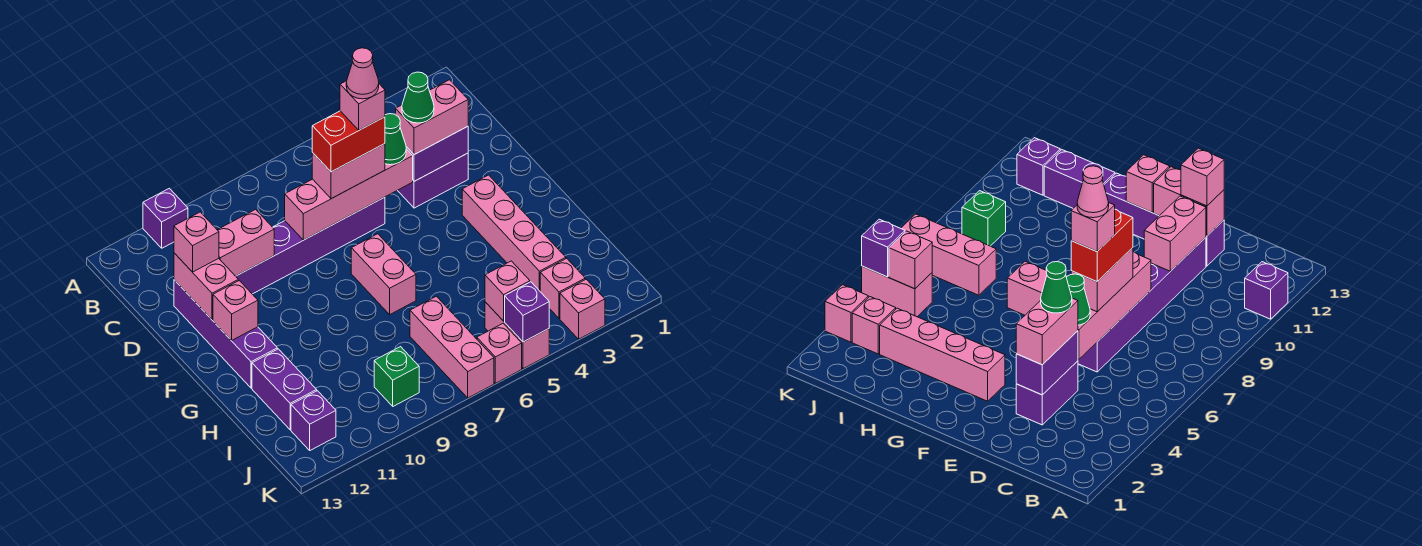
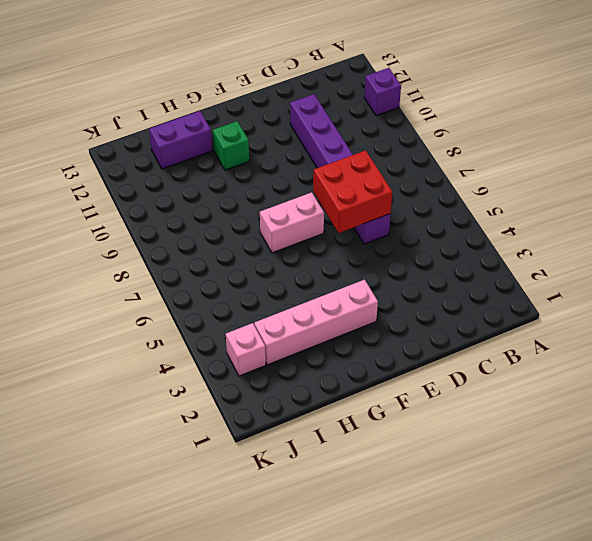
red brick D6:E7 level 2 -> pink brick D5:D8 level 2
green brick G11 level 1 -> green brick J9 level 1
none -> purple brick D3:D4 level 1
none -> purple brick D12:G12 level 1
none -> pink brick I7:K7 level 1

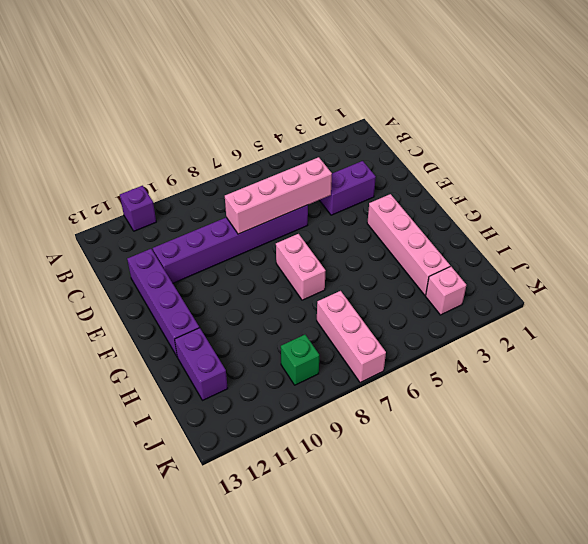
none -> pink brick J5:K5 level 1
none -> purple brick J12 level 1
none -> pink brick K3 level 1

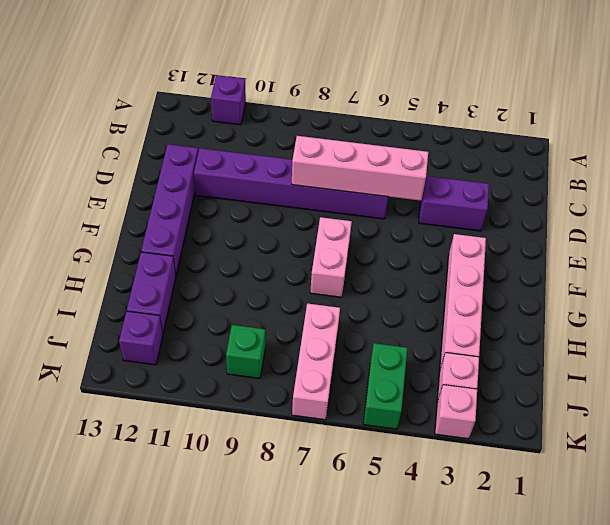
green brick J5:K5 level 1 -> pink brick J5:K5 level 1
none -> pink brick K6 level 1
none -> purple brick D3:D4 level 2
none -> pink brick D10:D11 level 2

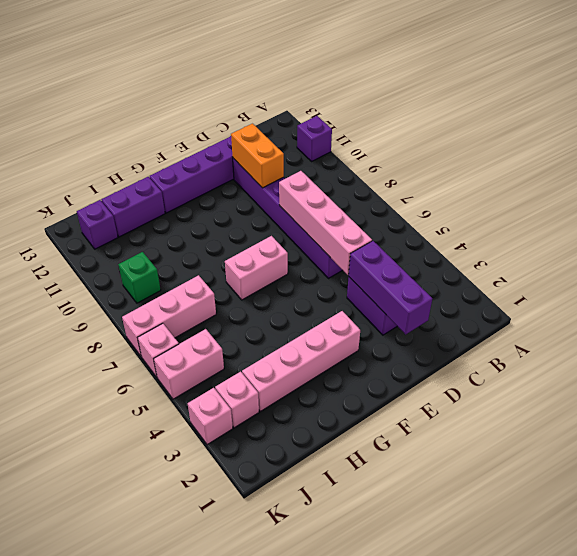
purple brick D2:D4 level 2 -> purple brick D3:D4 level 2
orange brick D10:D11 level 2 -> pink brick D10:D11 level 2
none -> pink brick D12:E12 level 2
none -> pink brick F12 level 2
none -> pink brick J5 level 2

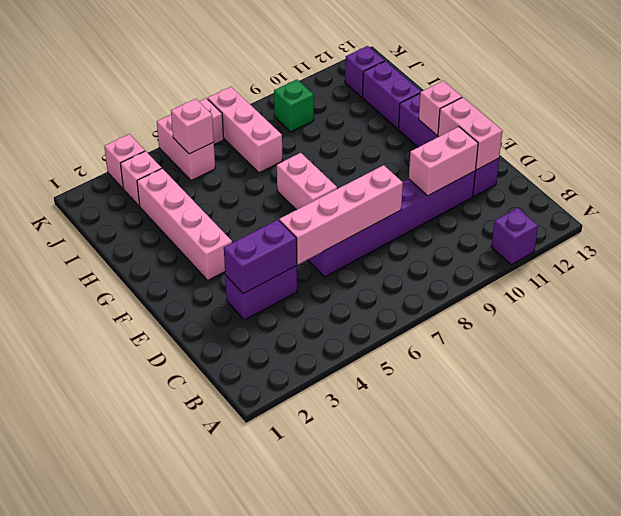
none -> purple brick K5 level 2
none -> pink brick D3:D4 level 3
none -> green cone D5 level 3

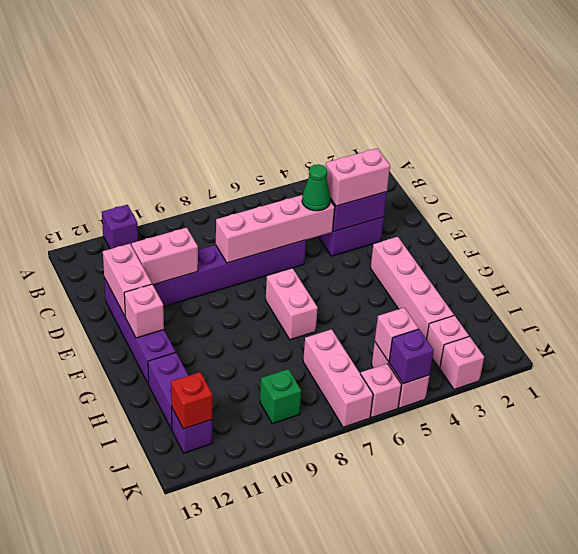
red brick J12 level 2 -> none
none -> pink brick D6:D7 level 3
none -> pink brick D12 level 3
none -> green cone D4 level 4

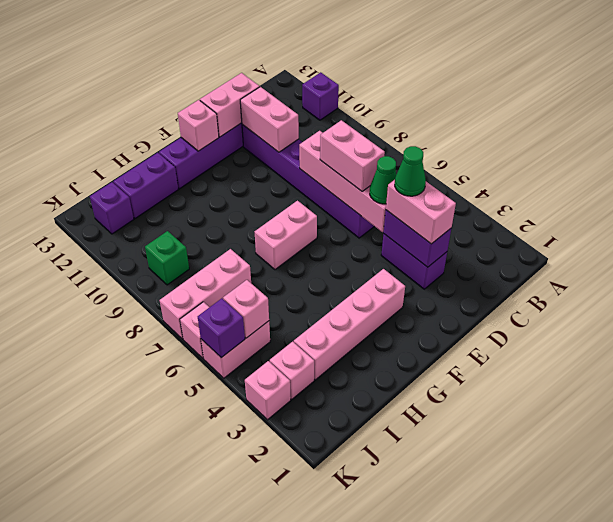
none -> pink brick D12 level 3
none -> red brick D6:D7 level 4
none -> pink brick D6 level 5

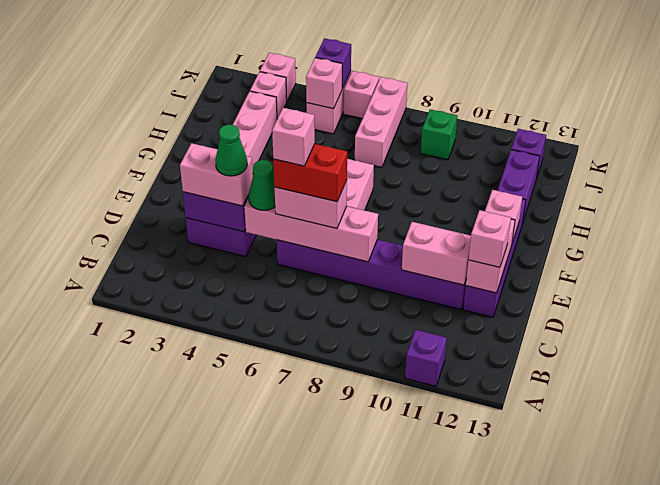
none -> pink cone D6 level 6

